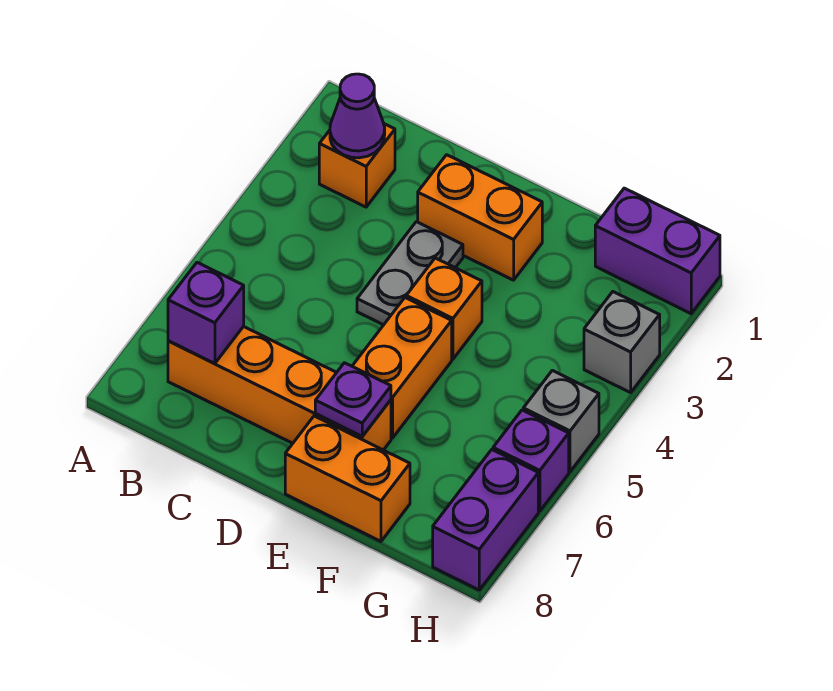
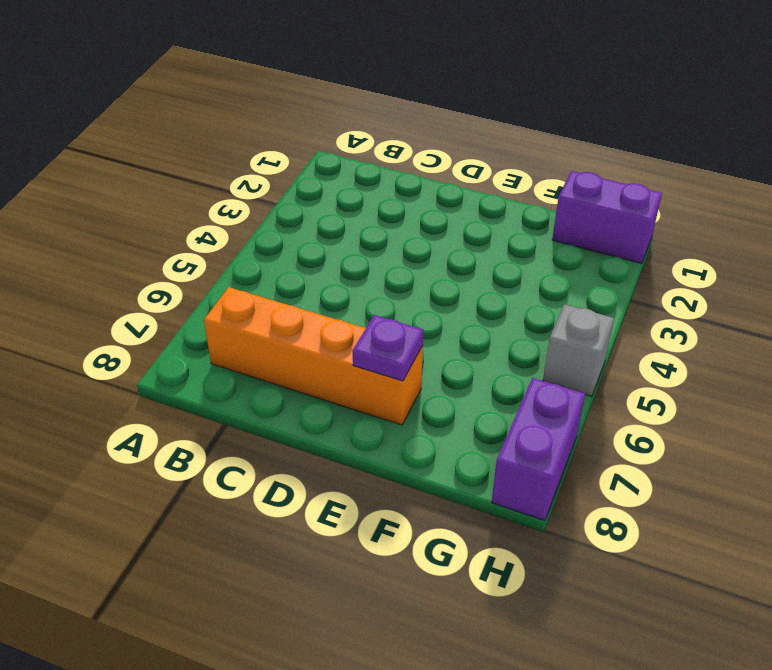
none -> orange brick B2 level 1
none -> orange brick D2:E2 level 1
none -> grey plate D3:D4 level 1

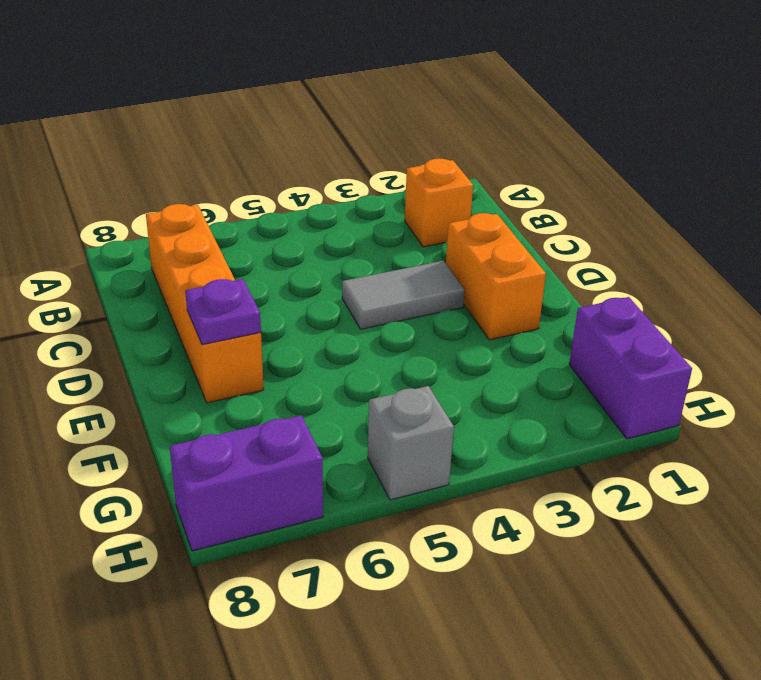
grey tile D3:D4 level 1 -> grey plate D3:D4 level 1
none -> orange brick E4 level 1
none -> orange brick E5:E6 level 1
none -> orange brick E8:F8 level 1

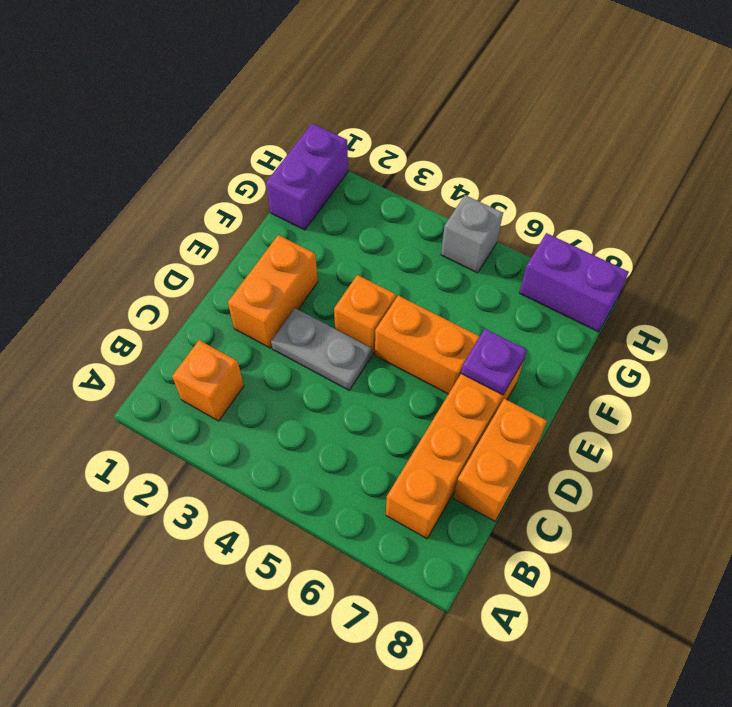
orange brick C8:D8 level 1 -> orange brick E8:F8 level 1
none -> grey brick H3 level 1
none -> purple brick H6 level 1
none -> purple cone B2 level 2

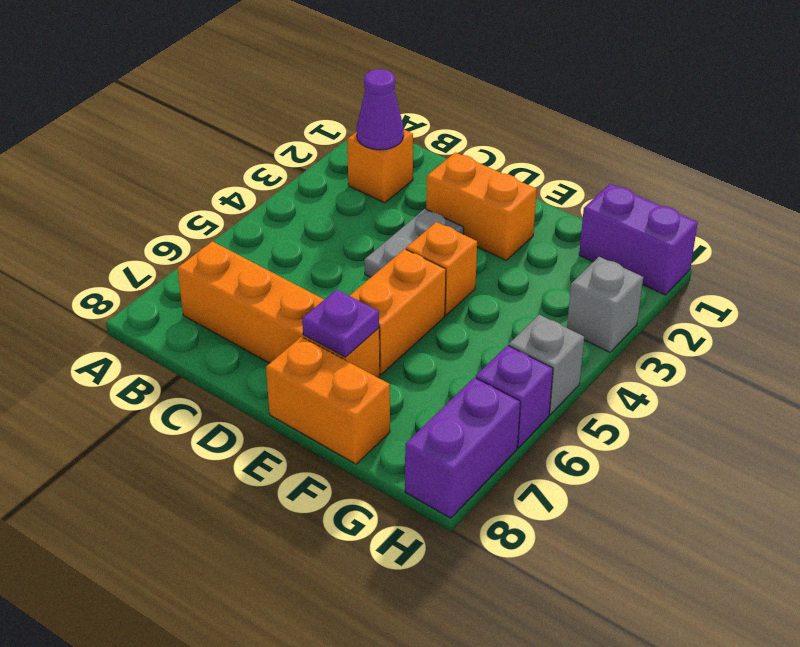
none -> purple brick B7 level 2

